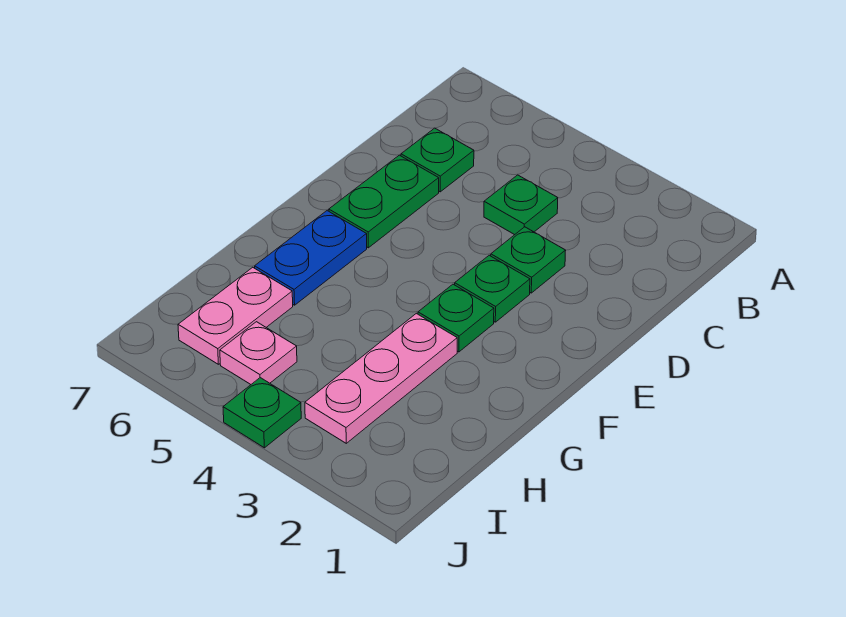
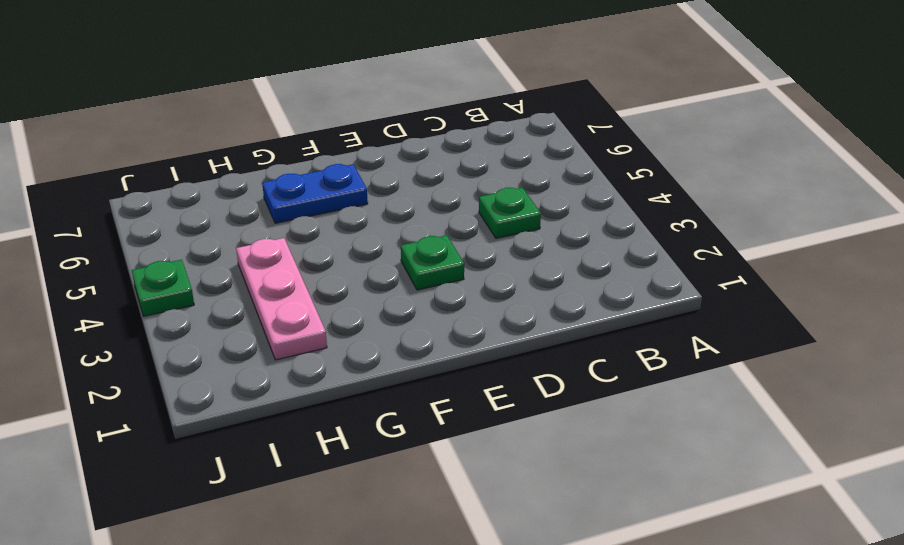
pink plate H2:H4 level 1 -> pink plate G3:I3 level 1
none -> green plate C6 level 1
none -> green plate D3 level 1

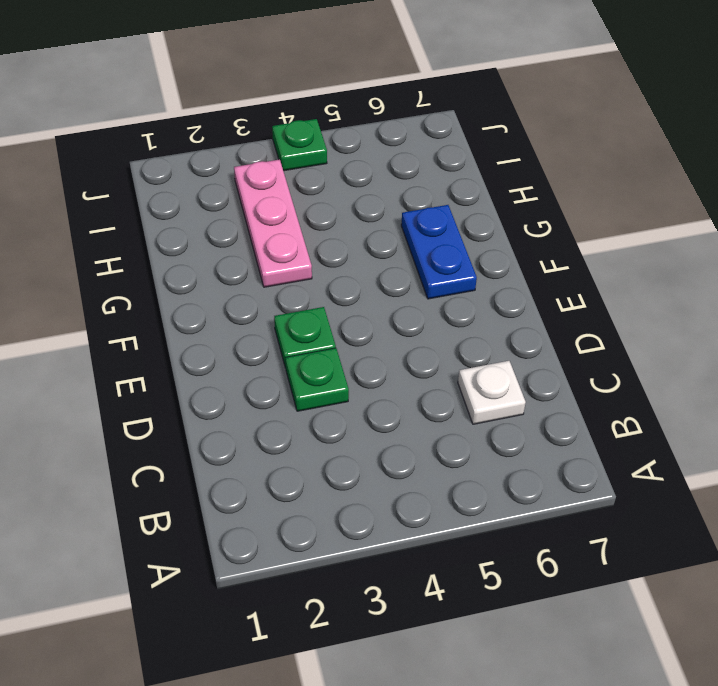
white plate C6 level 1 -> green plate C6 level 1
none -> green plate C4 level 1
none -> green plate D6:E6 level 1

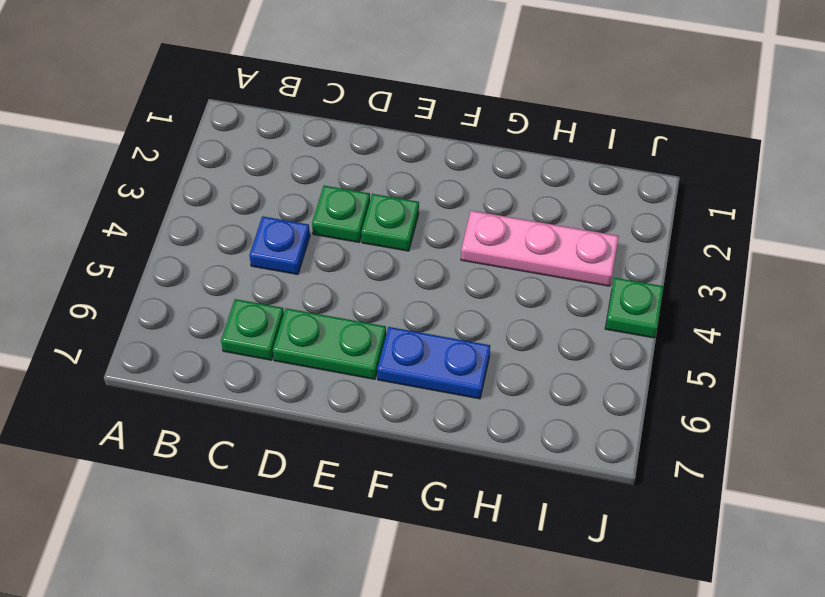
blue plate C4 level 1 -> green plate C4 level 1
none -> green plate F3 level 1
none -> pink plate H6:I6 level 1

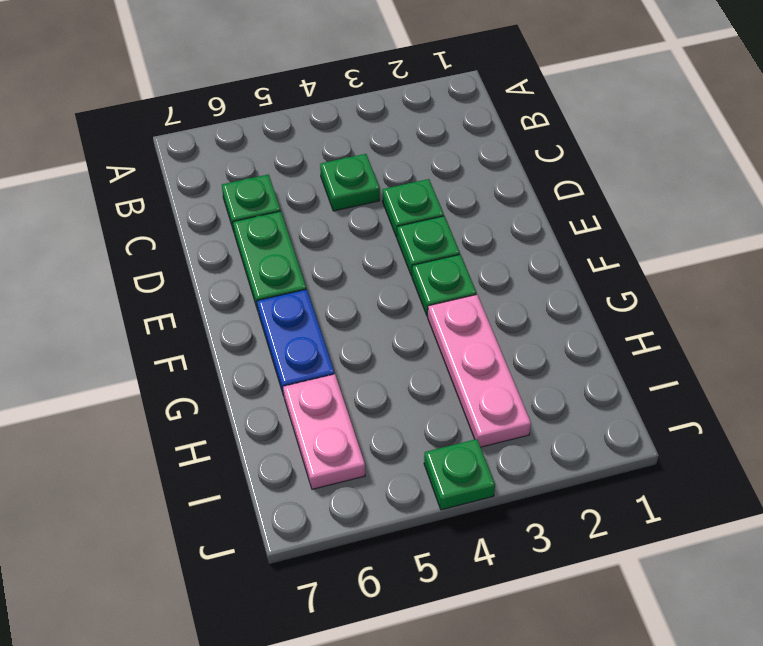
none -> pink plate I5 level 1

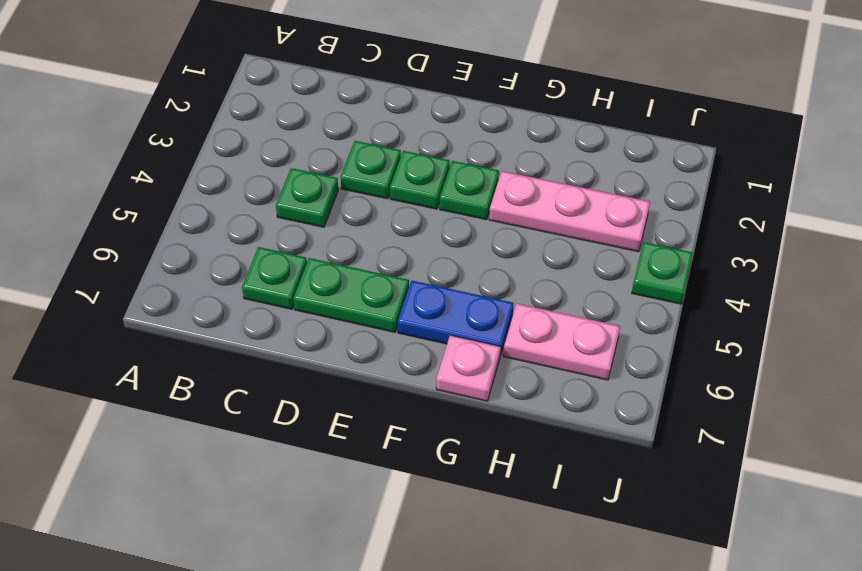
pink plate G7 level 1 -> pink plate I5 level 1

